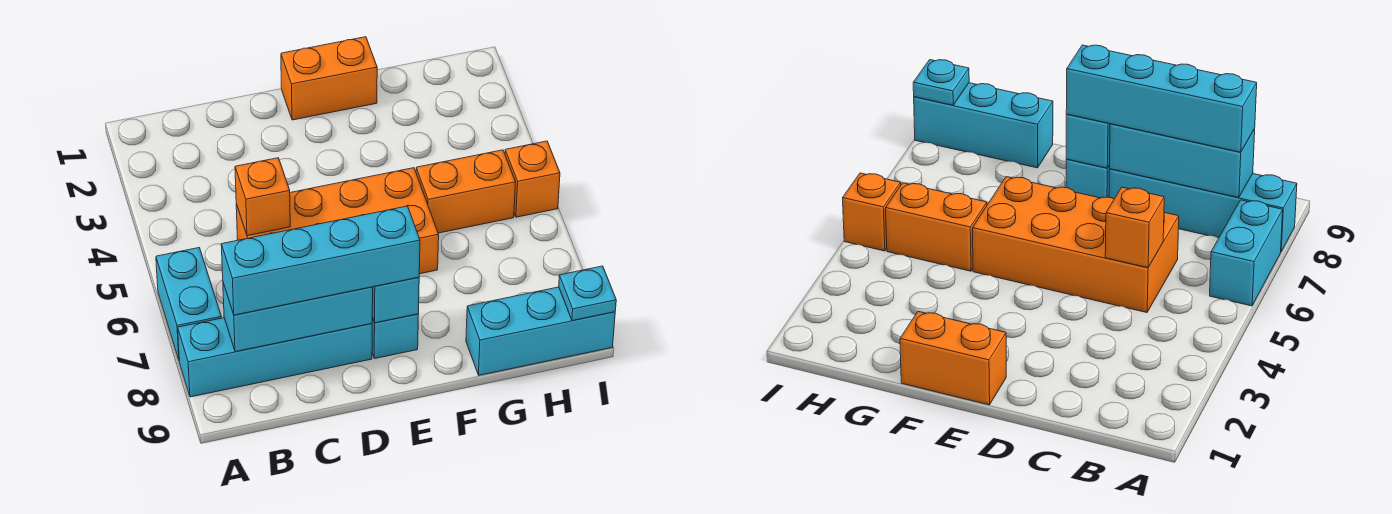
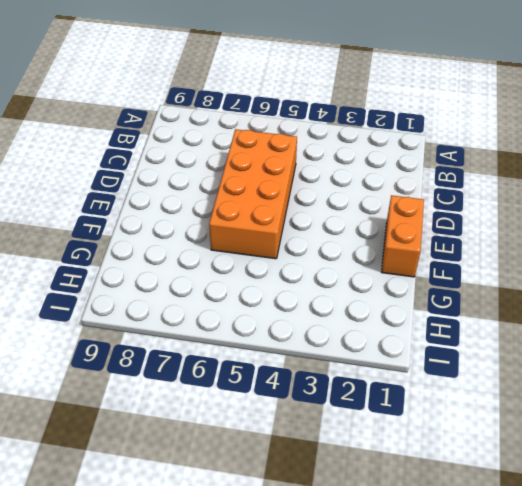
none -> cyan brick A6:A7 level 1
none -> cyan brick A8:D8 level 1
none -> cyan brick E8 level 1

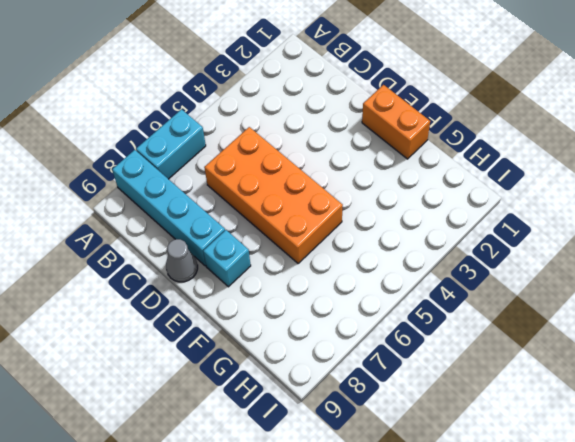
grey cone D9 level 1 -> none
none -> orange brick G5:H5 level 1
none -> cyan brick G9:I9 level 1
none -> orange brick I5 level 1

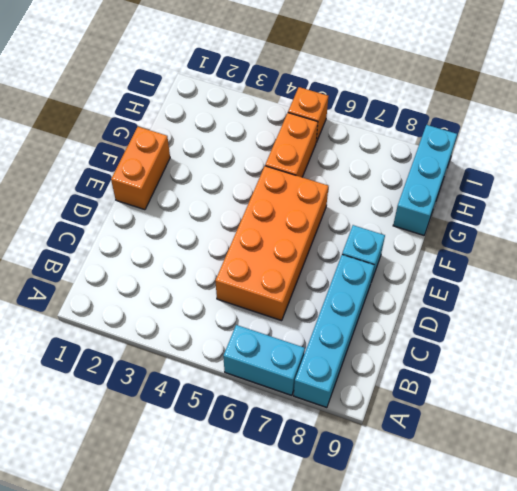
none -> cyan brick B8:D8 level 2
none -> orange brick C5 level 2
none -> cyan brick E8 level 2

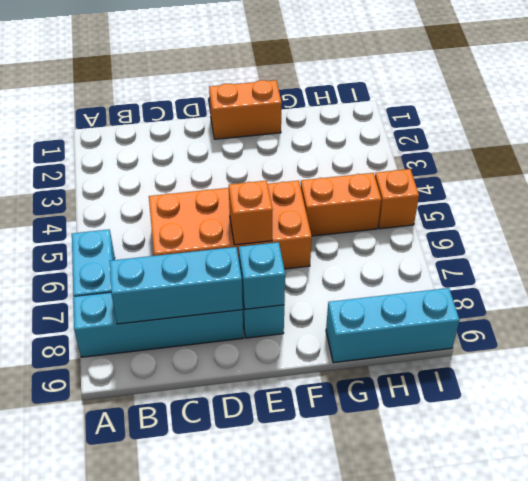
orange brick E6 level 2 -> orange brick C5 level 2
none -> cyan plate I9 level 2
none -> cyan brick B8:E8 level 3

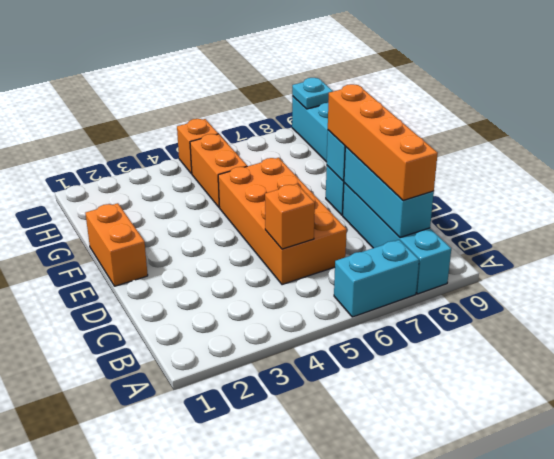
orange brick B8:E8 level 3 -> cyan brick B8:E8 level 3

